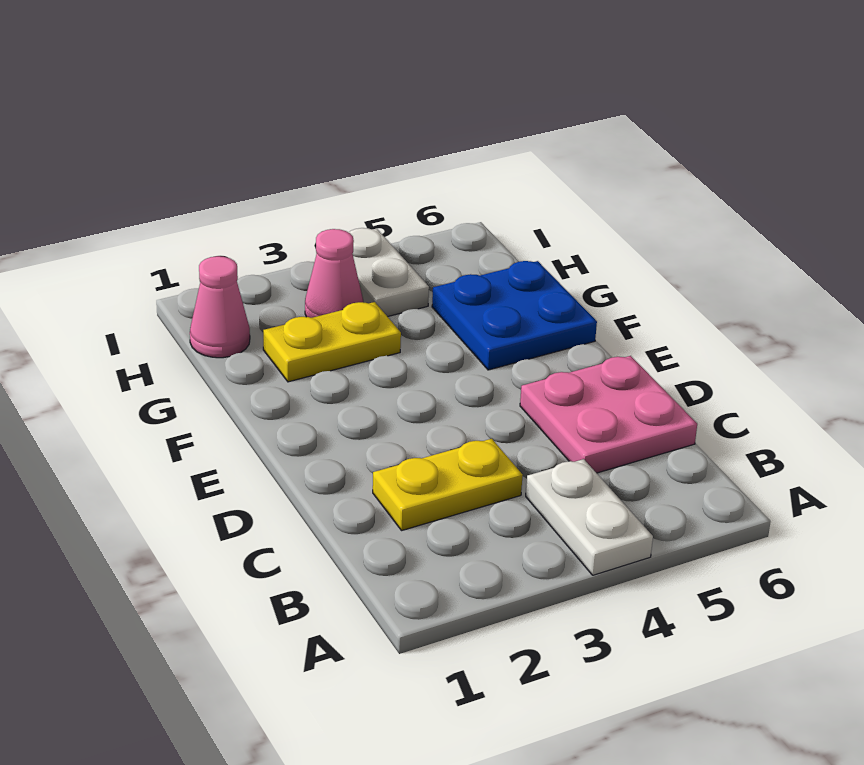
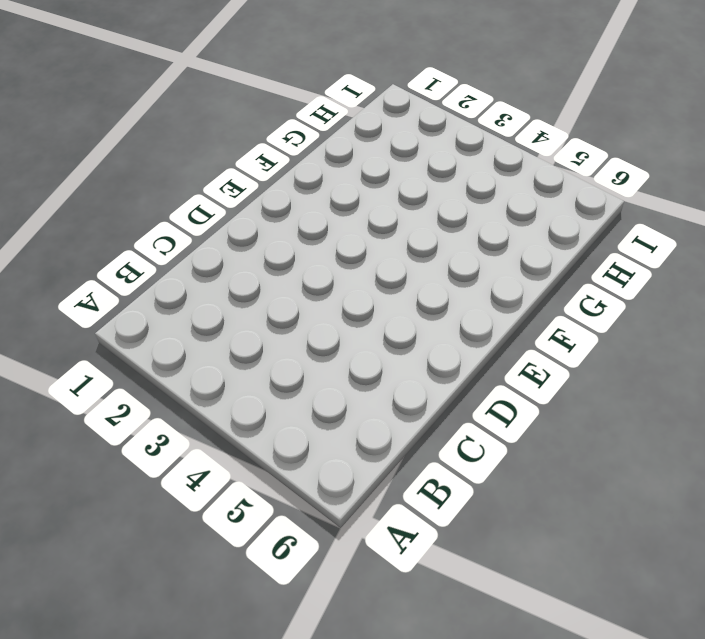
none -> white plate A4:B4 level 1
none -> yellow plate C2:C3 level 1

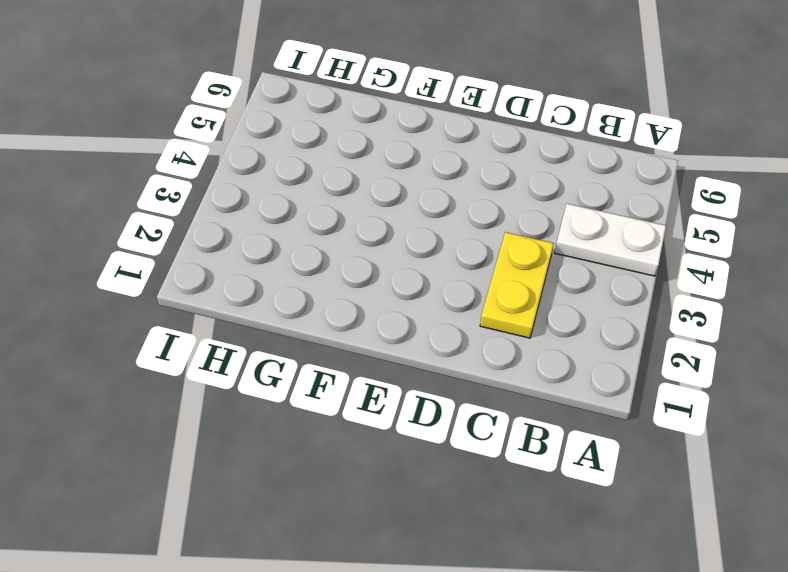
none -> pink plate C5:D6 level 1
none -> blue plate F5:G6 level 1

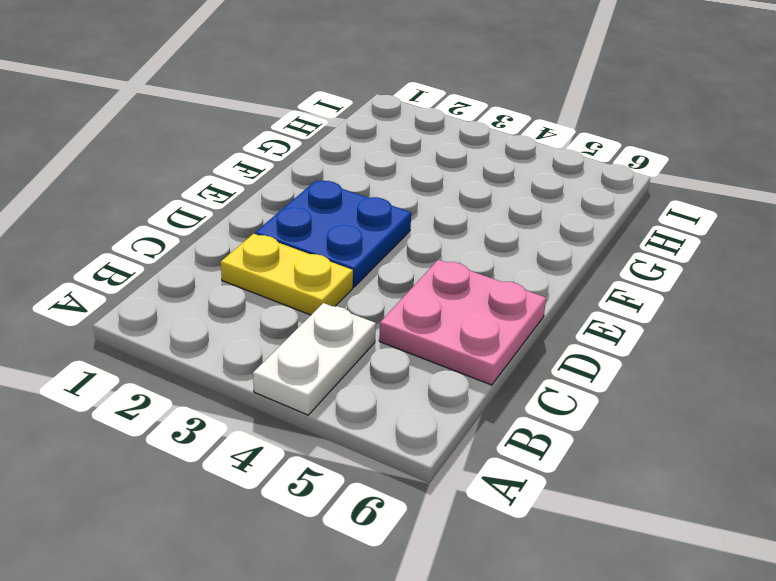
blue plate D2:E3 level 1 -> blue plate F5:G6 level 1
none -> yellow plate G2:G3 level 1
none -> pink cone H1 level 1

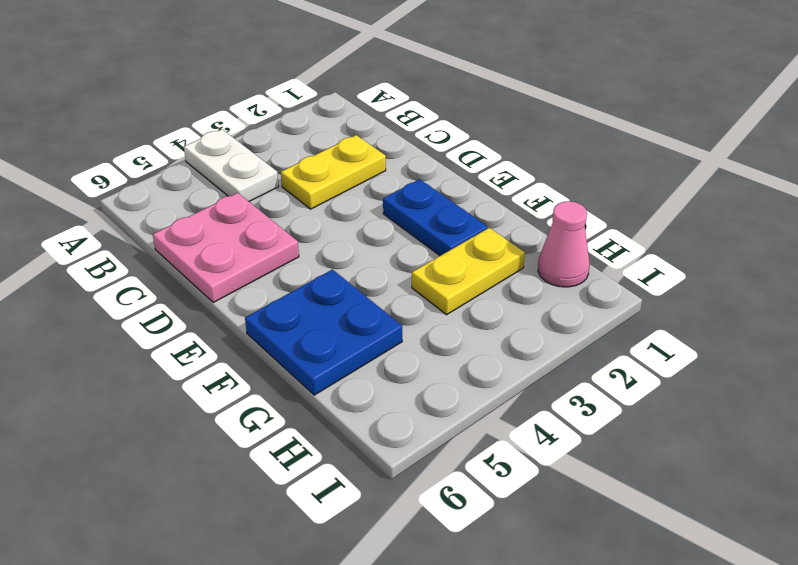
blue plate E2:F2 level 1 -> none
none -> pink cone H3 level 1
none -> white plate H4:I4 level 1

